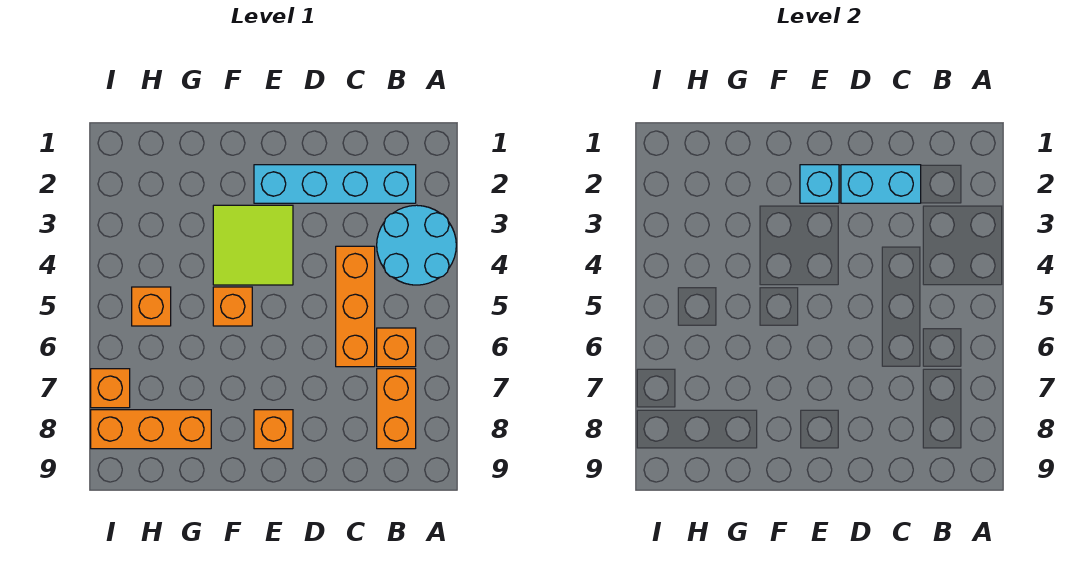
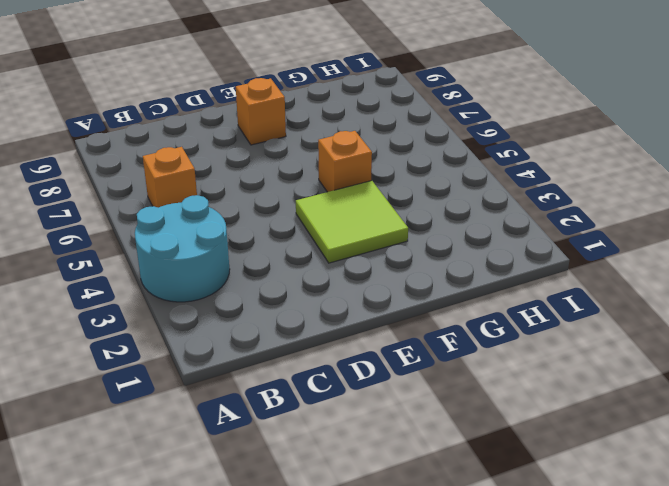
none -> cyan brick B2:E2 level 1
none -> orange brick B7:B8 level 1
none -> orange brick C4:C6 level 1

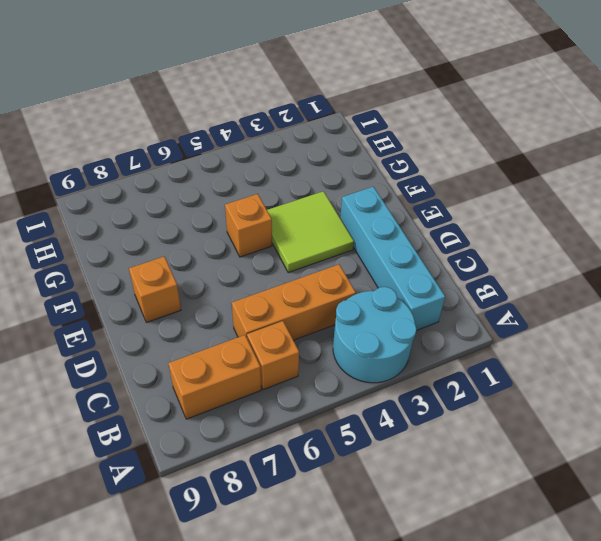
none -> orange brick G8:I8 level 1
none -> orange brick H5 level 1
none -> orange brick I7 level 1

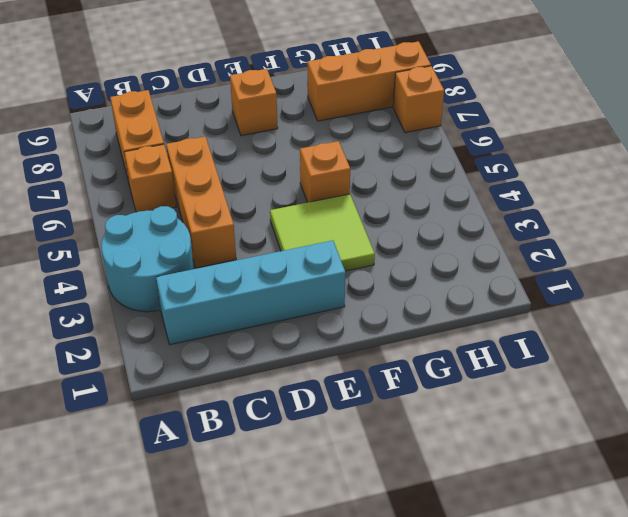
none -> orange brick H5 level 1
none -> cyan brick C2:D2 level 2
none -> cyan brick E2 level 2

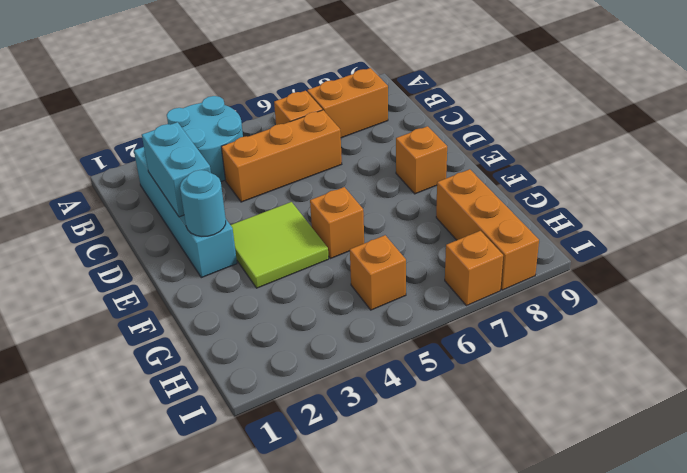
cyan round brick E2 level 2 -> cyan brick E2 level 2

